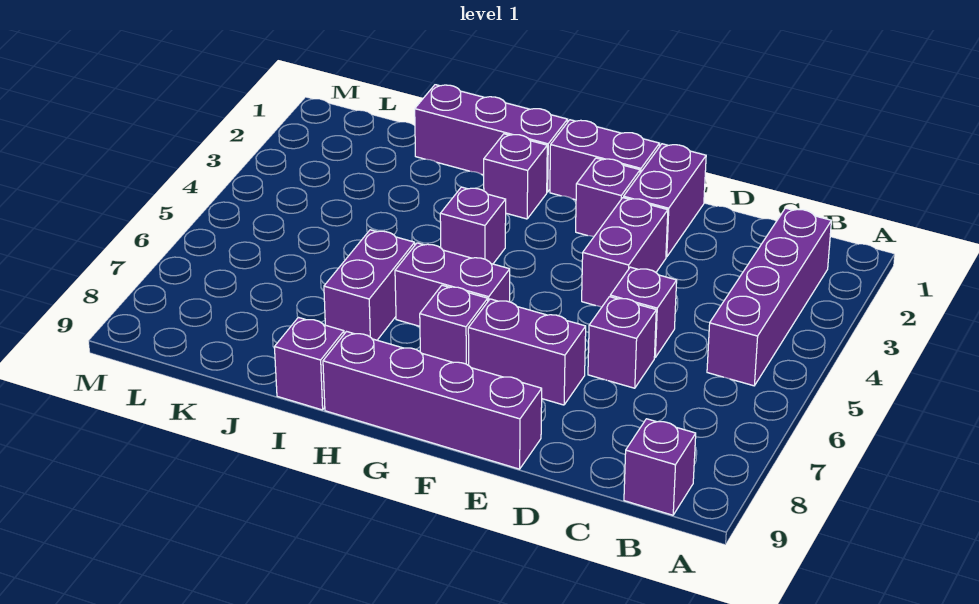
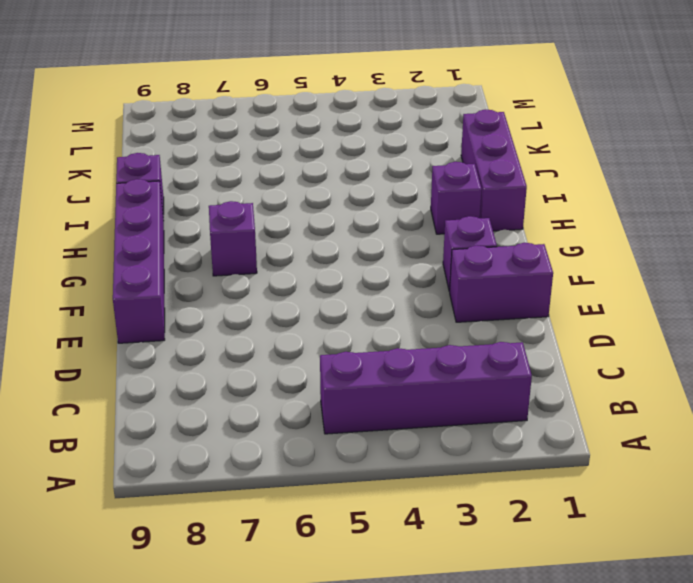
none -> purple brick B9 level 1
none -> purple brick D5 level 1
none -> purple brick D6 level 1

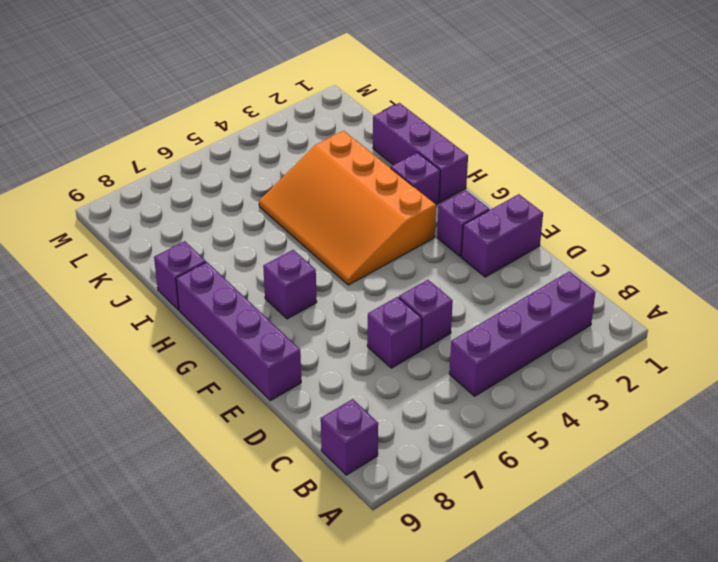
orange slope G3:J5 level 1 top 3 -> purple brick H4 level 1
none -> purple brick E3:E4 level 1
none -> purple brick E7:F7 level 1
none -> purple brick F1:G1 level 1

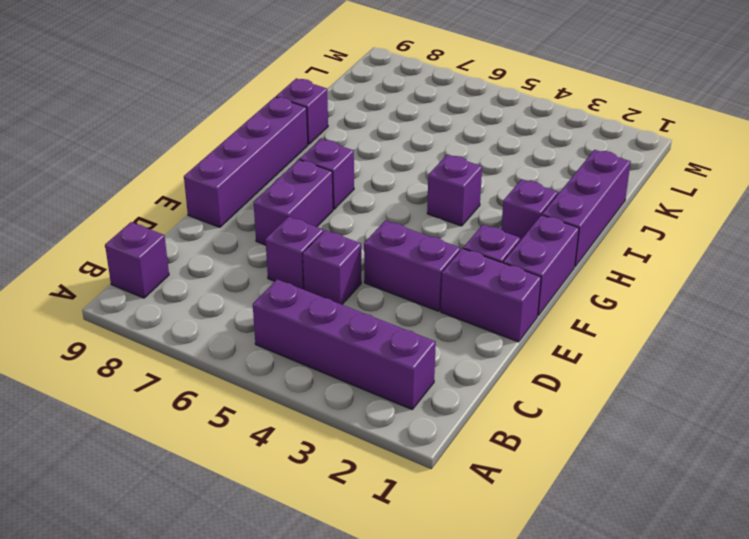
none -> purple brick G6:H6 level 1
none -> purple brick I6:I7 level 1

